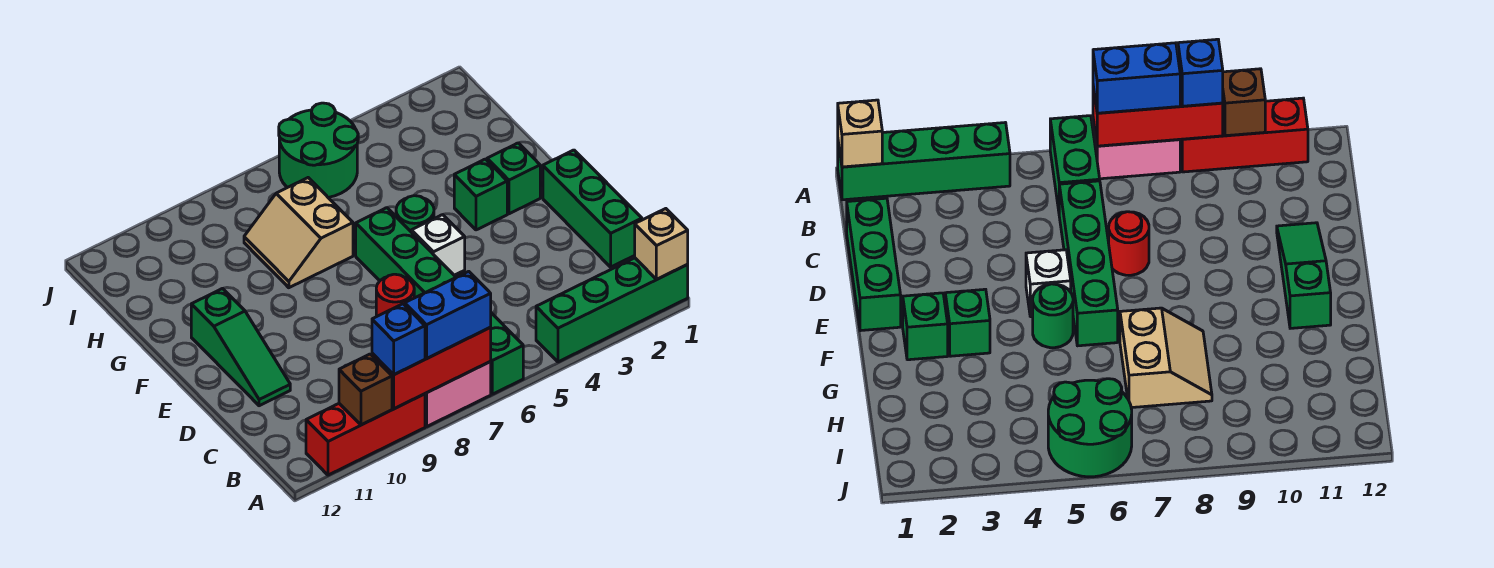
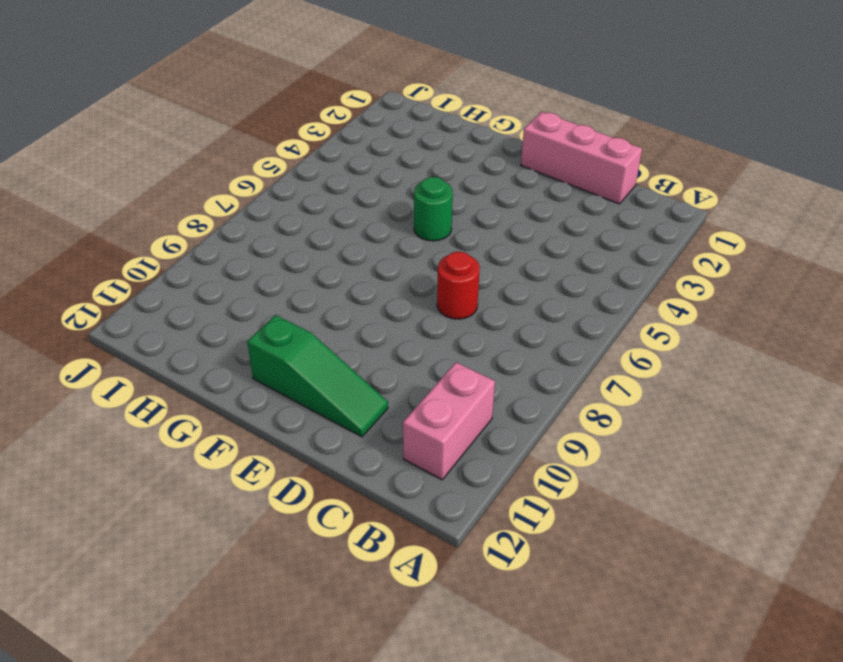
pink brick B10:B11 level 1 -> pink brick A7:A8 level 1
pink brick C1:E1 level 1 -> green brick C1:E1 level 1
none -> green brick A1:A4 level 1
none -> green brick A6:B6 level 1
none -> red brick A9:A11 level 1

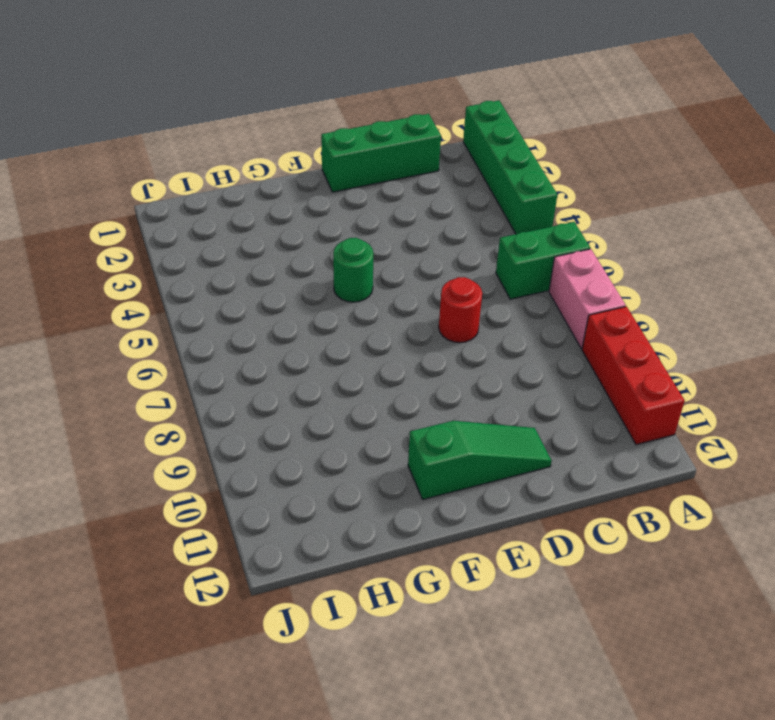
none -> green brick C6:F6 level 1
none -> white brick E5 level 1
none -> green brick F2 level 1

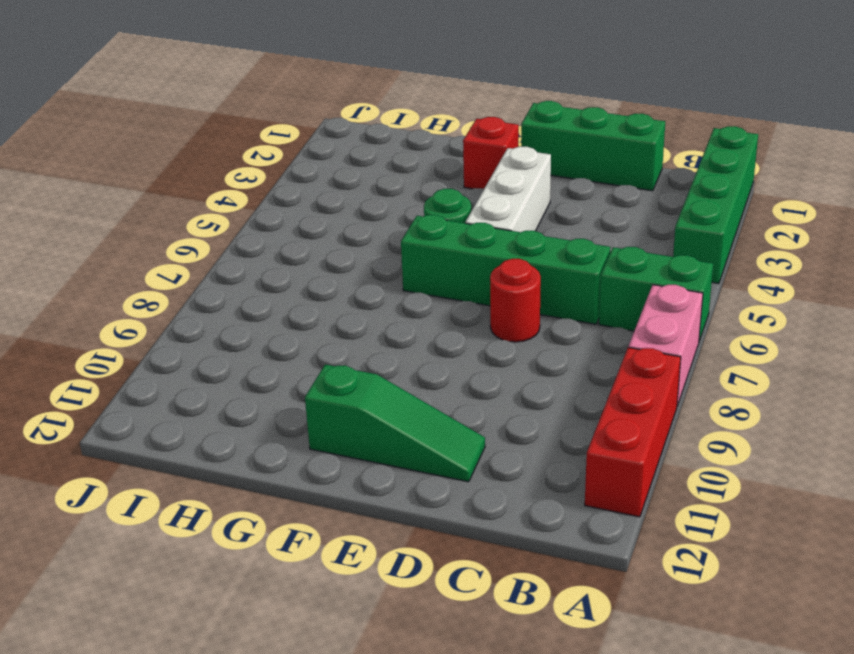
white brick E3:E5 level 1 -> white brick E5 level 1
red brick F2 level 1 -> green brick F2 level 1
none -> green brick F3 level 1
none -> tan slope G7:H8 level 1 top 7
none -> green round brick I5:J6 level 1

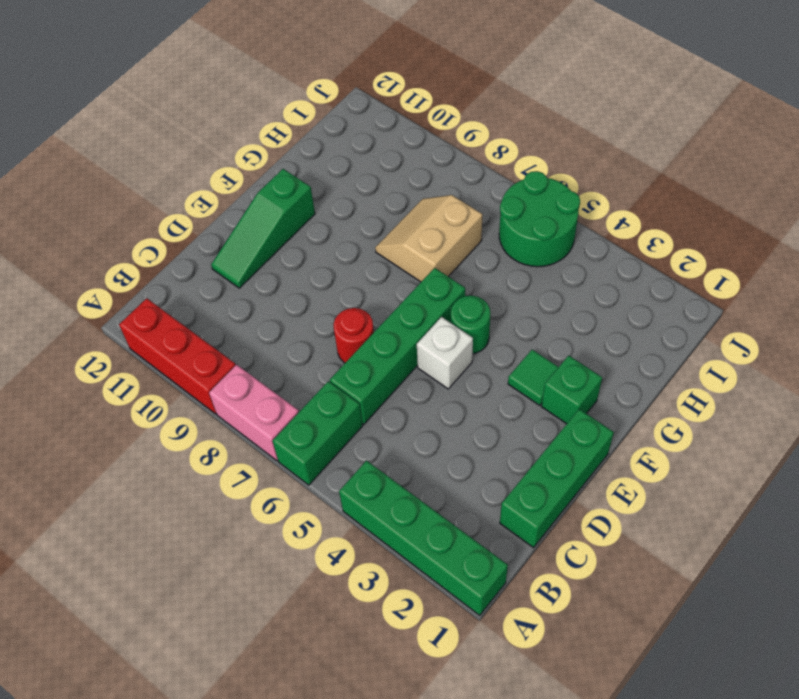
green tile F3 level 1 -> green brick F3 level 1
none -> tan brick A1 level 2
none -> red brick A7:A9 level 2
none -> brown brick A10 level 2

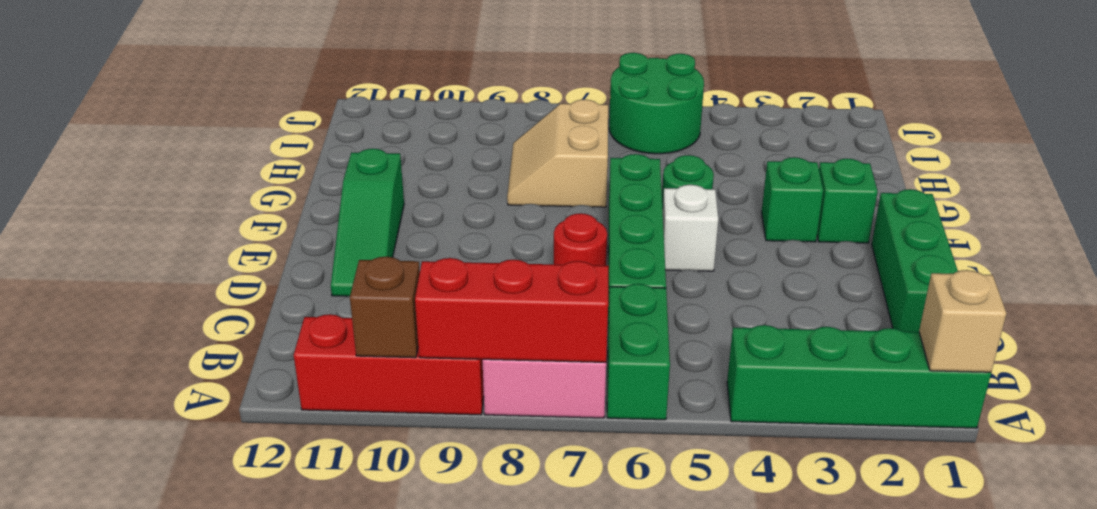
none -> blue brick A7:A8 level 3
none -> blue brick A9 level 3

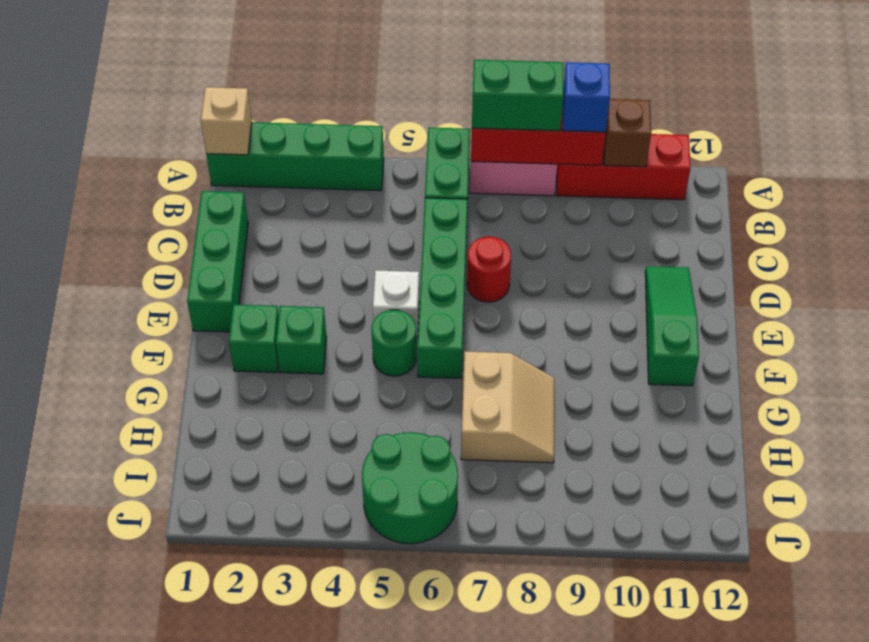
green brick A7:A8 level 3 -> blue brick A7:A8 level 3

